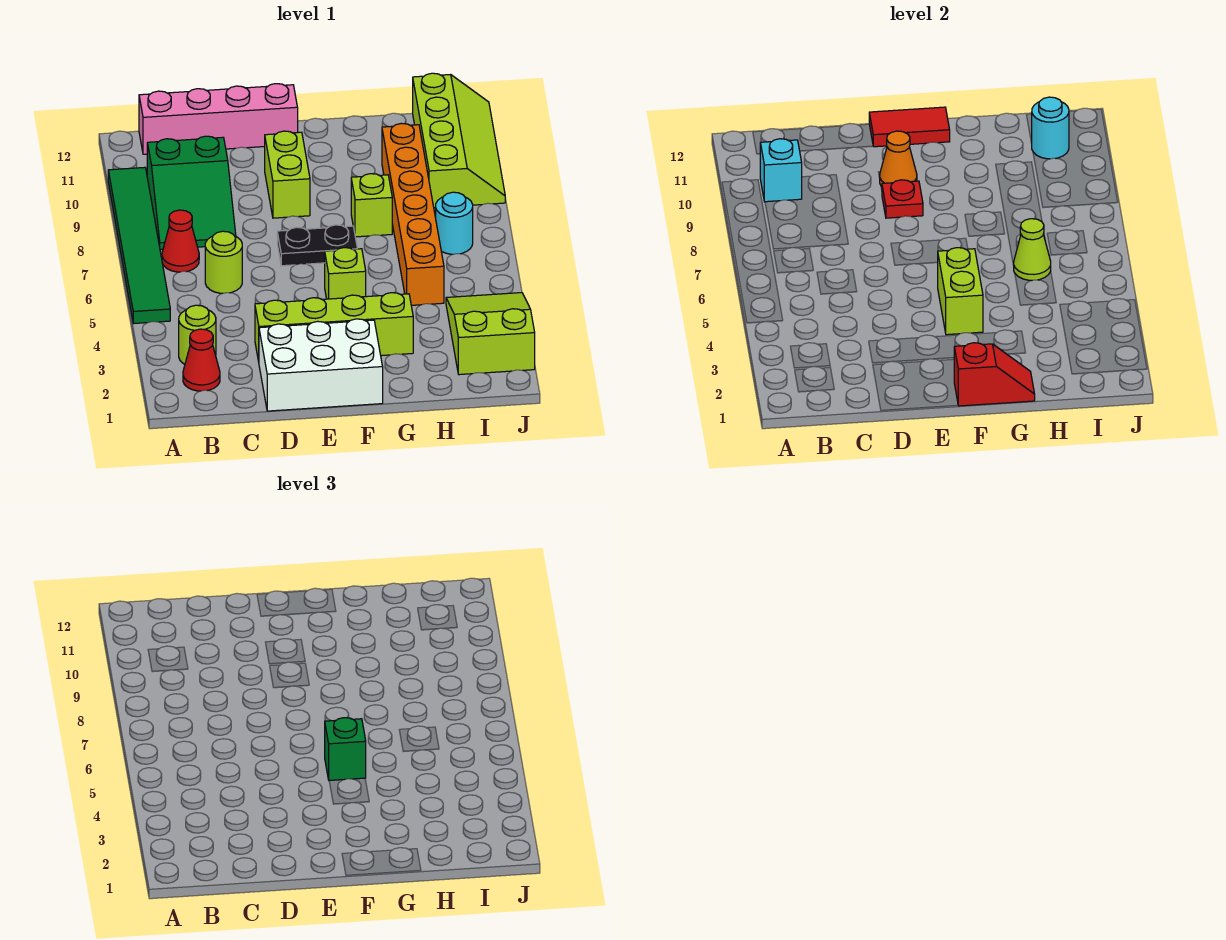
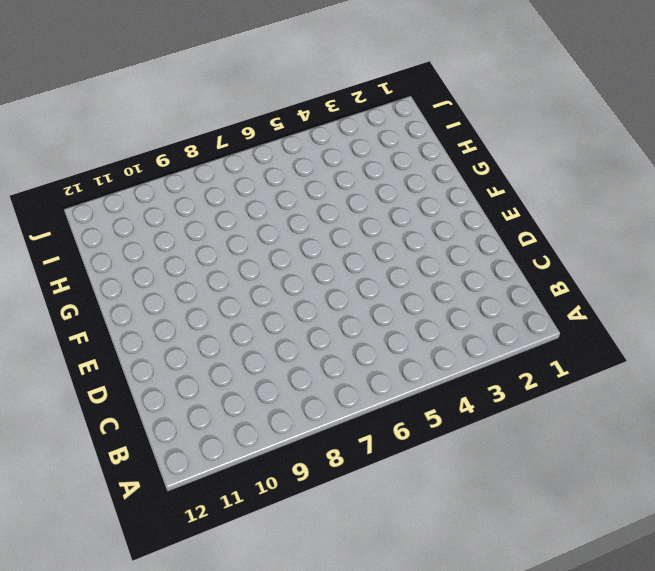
none -> green tile A5:A10 level 1
none -> red cone B2 level 1
none -> lime round brick B3 level 1

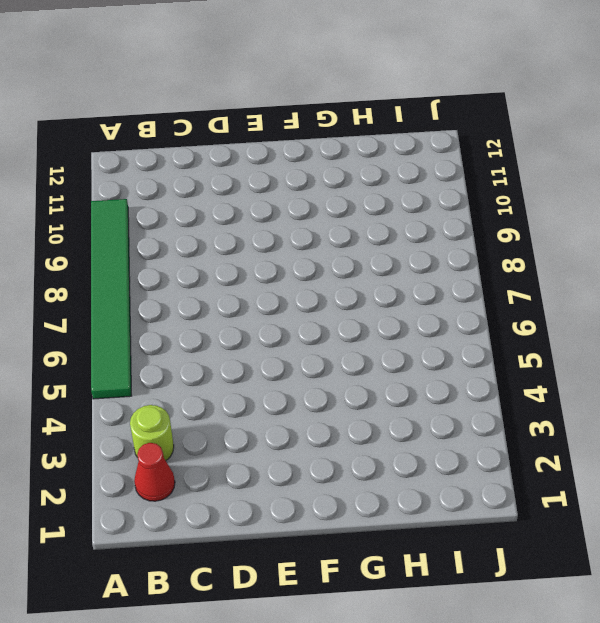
none -> red cone B7 level 1
none -> green slope B8:C10 level 1 top 10
none -> pink brick B12:E12 level 1

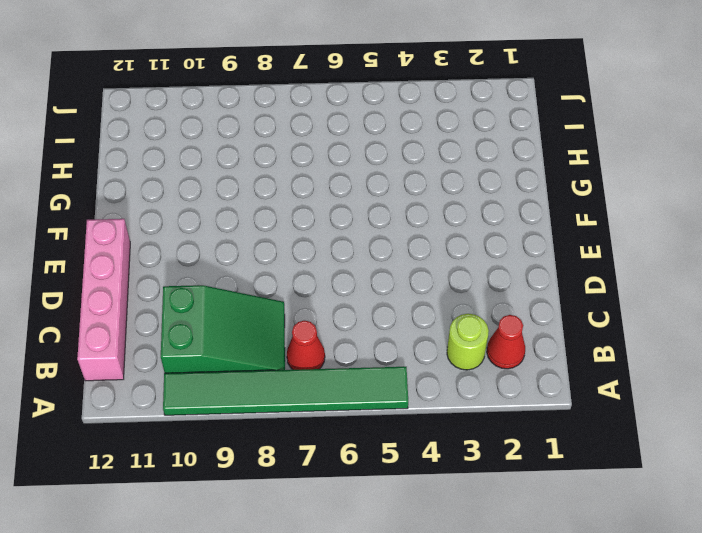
none -> lime round brick C6 level 1
none -> white brick D1:F2 level 1
none -> lime brick D3:G3 level 1

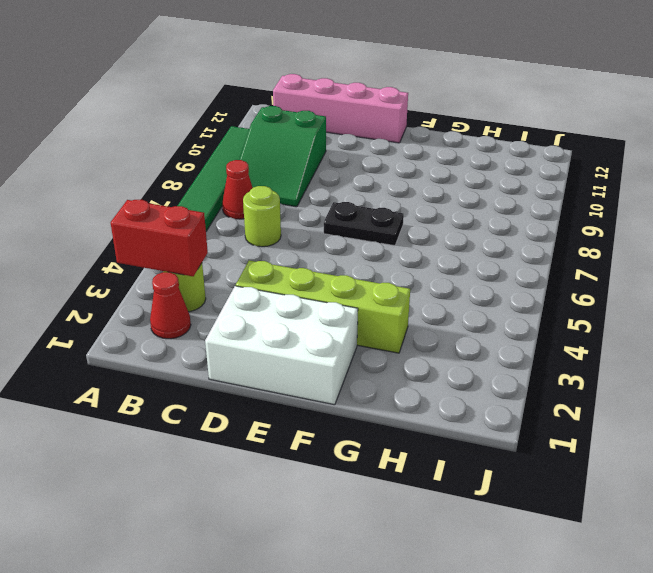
red brick A3:B3 level 2 -> none
none -> lime brick E9:E10 level 1
none -> lime brick F5 level 1
none -> lime brick G8 level 1

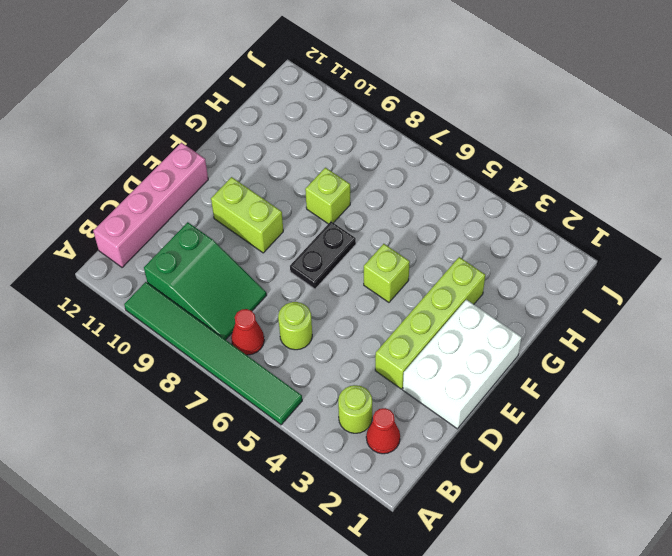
none -> orange brick H5:H10 level 1
none -> lime slope I2:J4 level 1 top 2
none -> cyan round brick I7 level 1

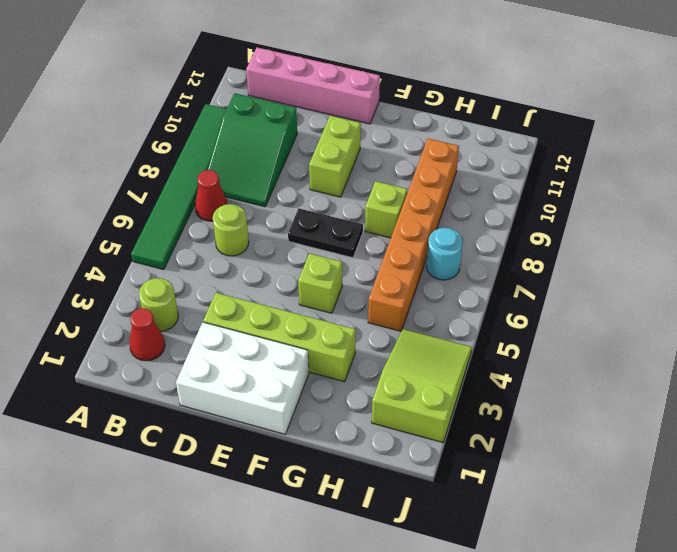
none -> lime slope I9:J12 level 1 top I
none -> cyan brick B10 level 2
none -> red plate E9 level 2

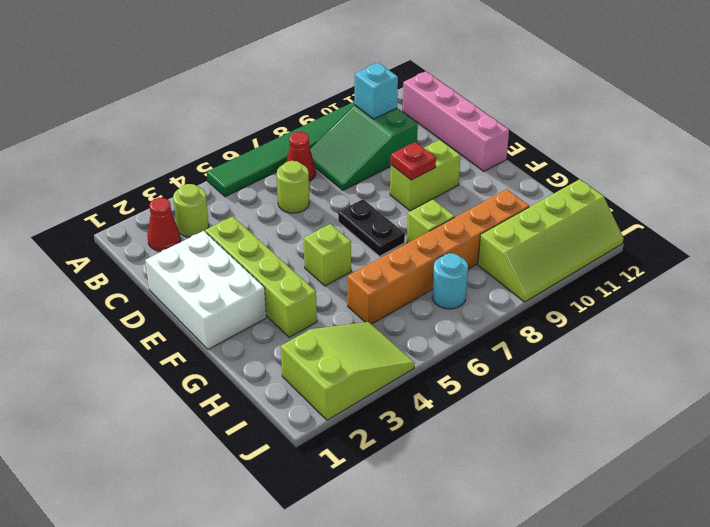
none -> orange cone E10 level 2
none -> red tile E12:F12 level 2
none -> red slope F1:G1 level 2 top F

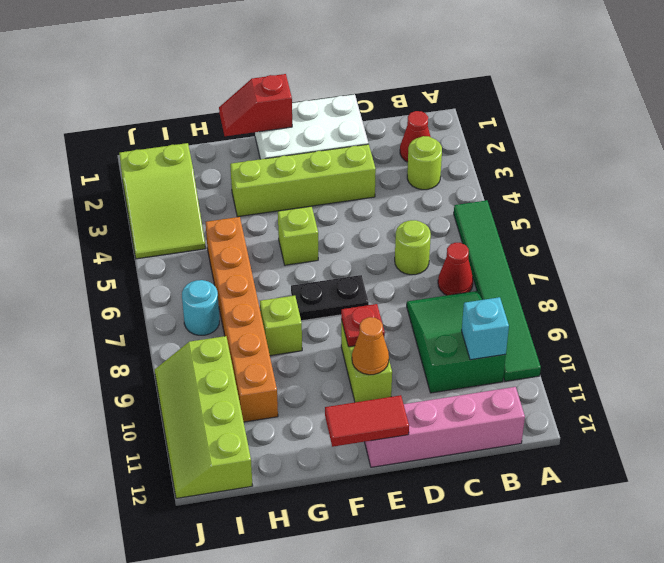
none -> lime brick F4:F5 level 2
none -> lime cone H6 level 2
none -> cyan round brick I11 level 2

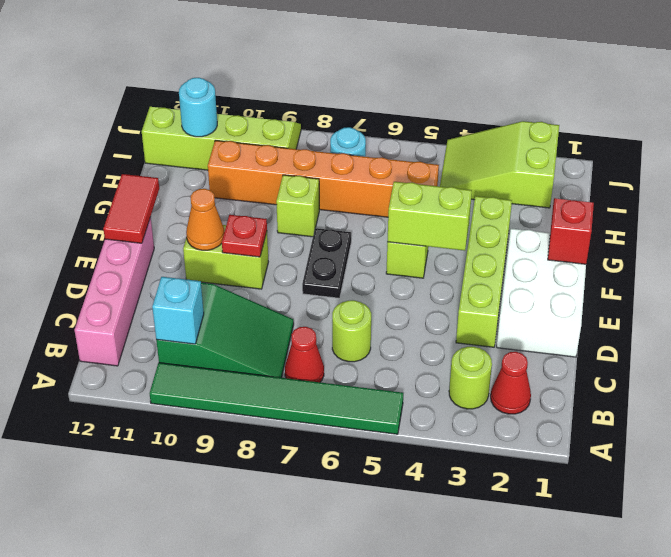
none -> lime cone H6 level 2
none -> green brick F5 level 3

